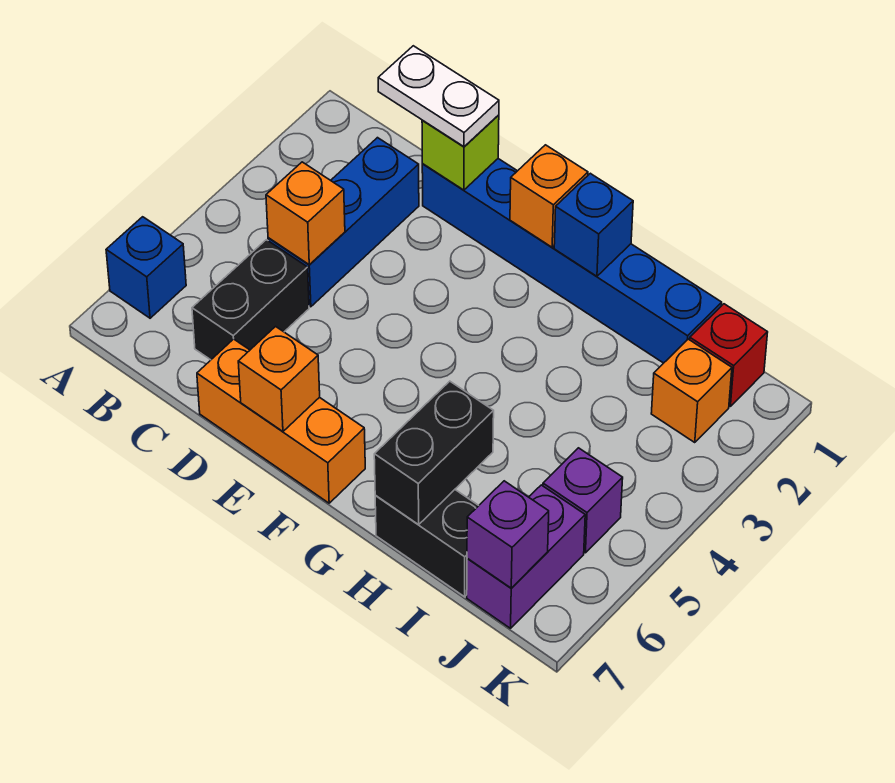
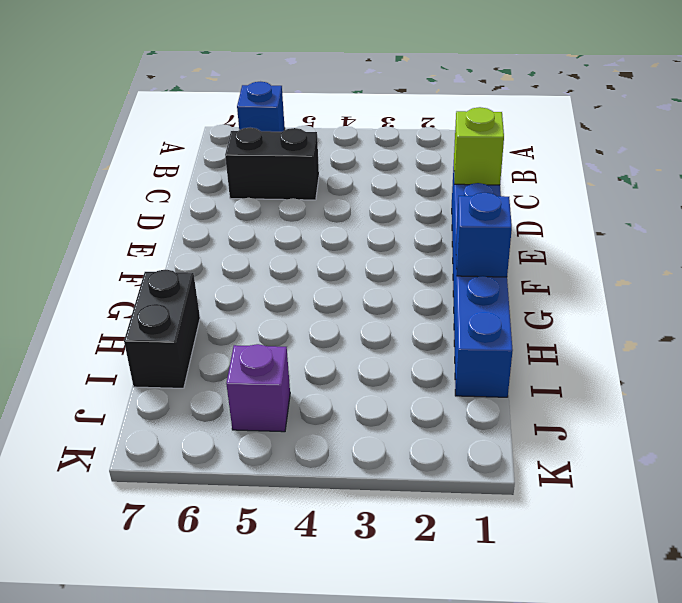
none -> blue brick C2:C4 level 1
none -> orange brick D7:F7 level 1
none -> red brick J1 level 1

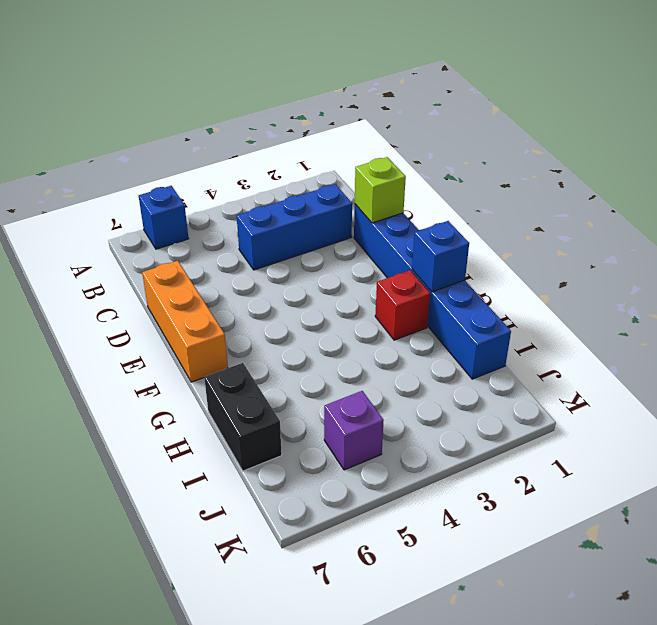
red brick G2 level 1 -> red brick J1 level 1
none -> black brick C5:C6 level 1
none -> orange brick J2 level 1
none -> purple brick J6:J7 level 1

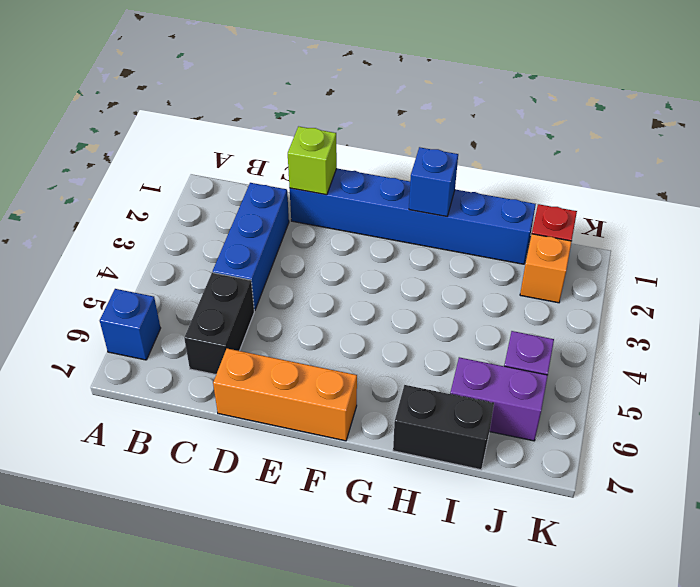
purple brick I6:J6 level 1 -> purple brick J6:J7 level 1
none -> orange brick C4 level 2
none -> orange brick E7 level 2
none -> orange brick F1 level 2

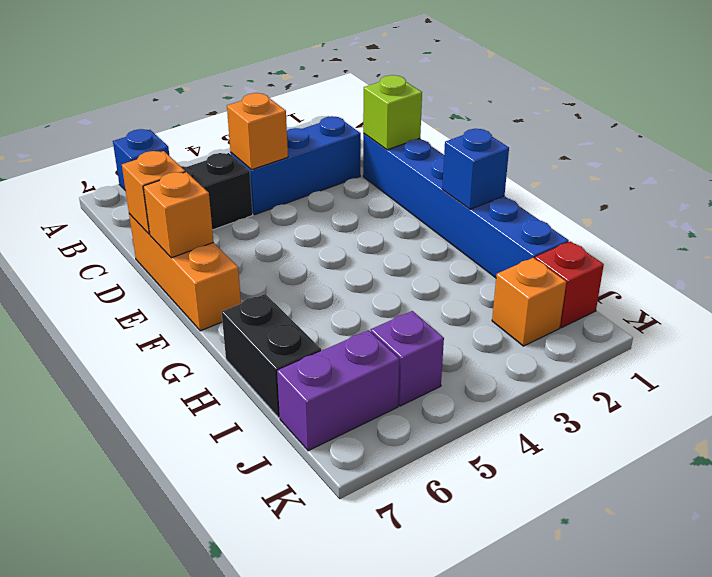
orange brick D7 level 2 -> orange brick F1 level 2
none -> black brick H6:H7 level 2
none -> purple brick J7 level 2
none -> white plate C1:D1 level 3

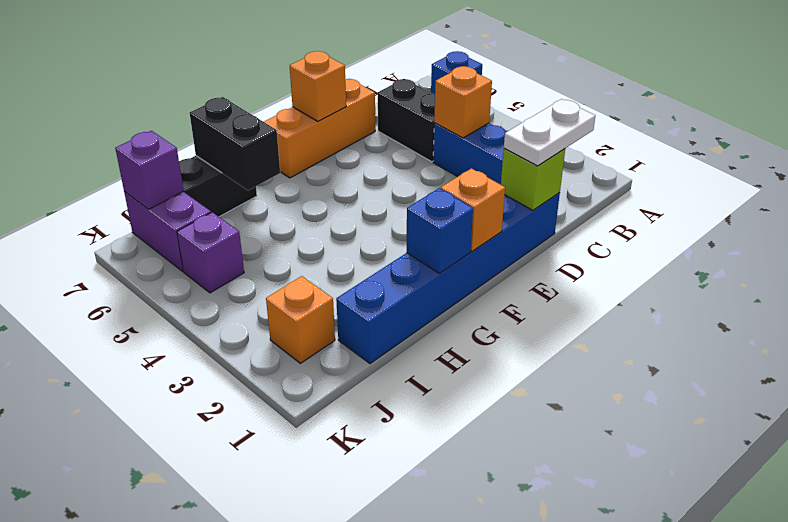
none -> red brick J1 level 1

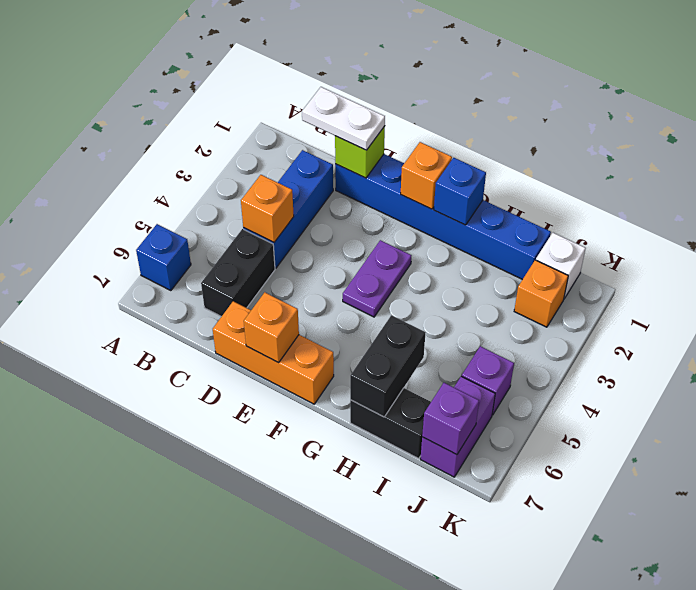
purple plate F3:F4 level 1 -> none
white brick J1 level 1 -> red brick J1 level 1

